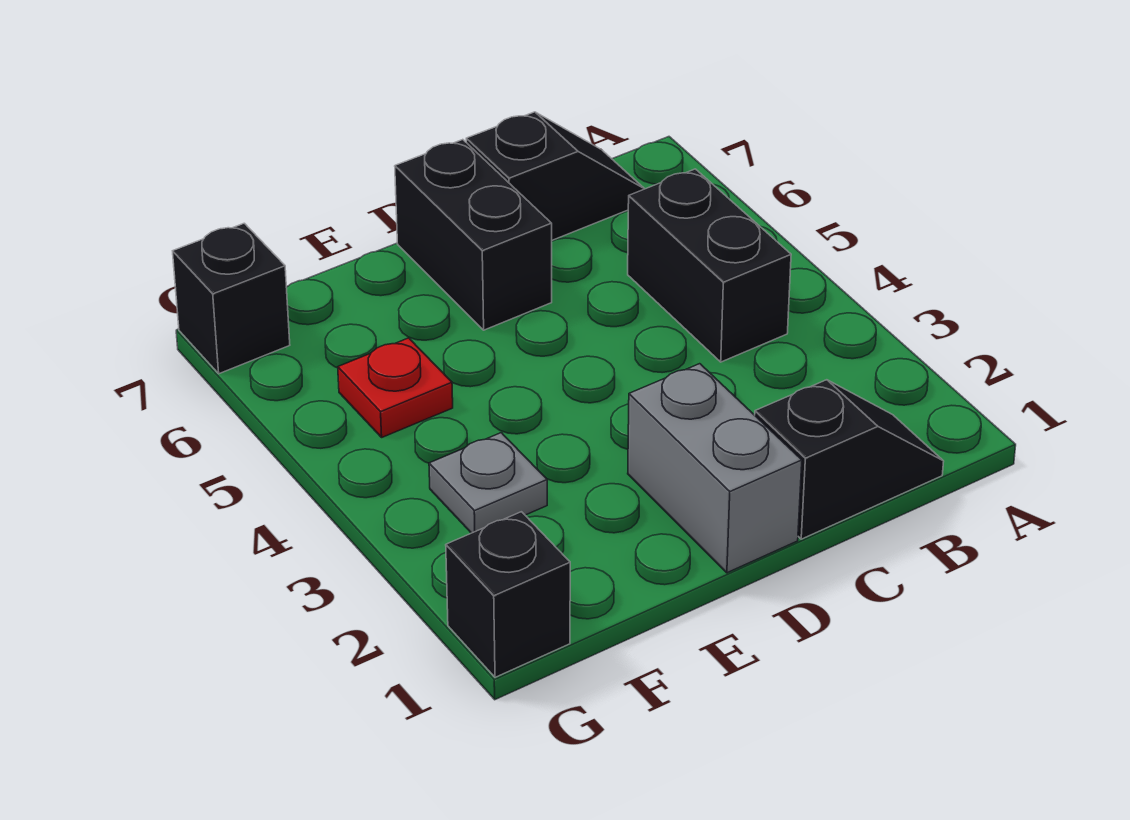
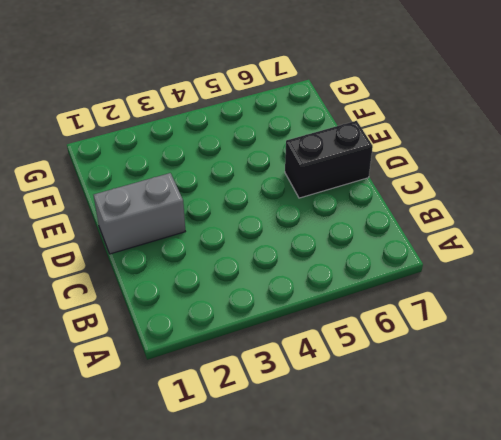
none -> black slope B1:C1 level 1 top C
none -> black brick B4:B5 level 1

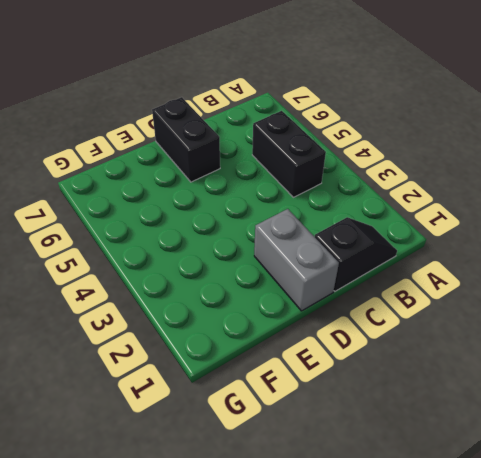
none -> black slope B7:C7 level 1 top C
none -> grey plate F3 level 1

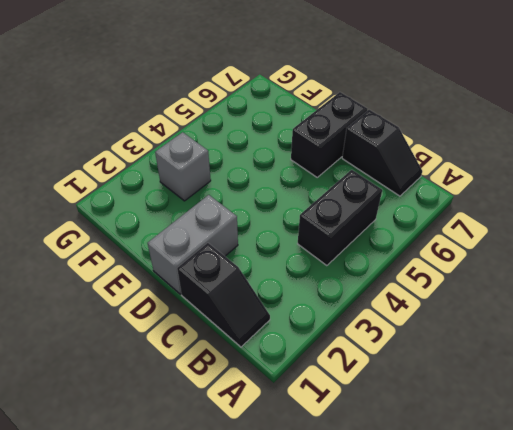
grey brick F3 level 1 -> grey plate F3 level 1
none -> red plate F5 level 1
none -> black brick G1 level 1

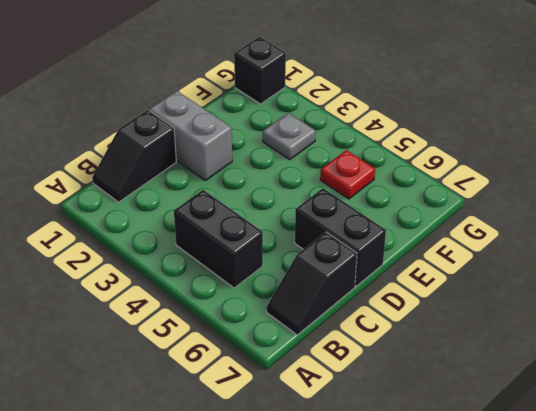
none -> black brick G7 level 1

